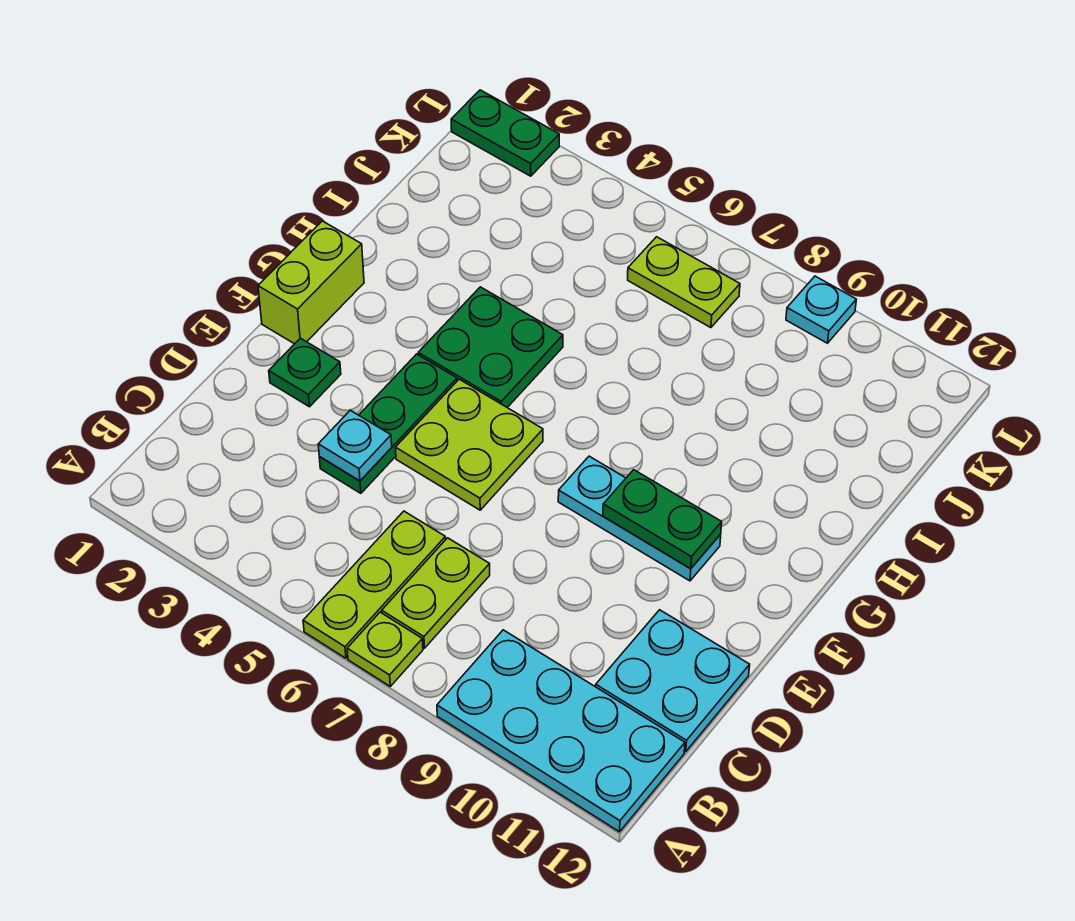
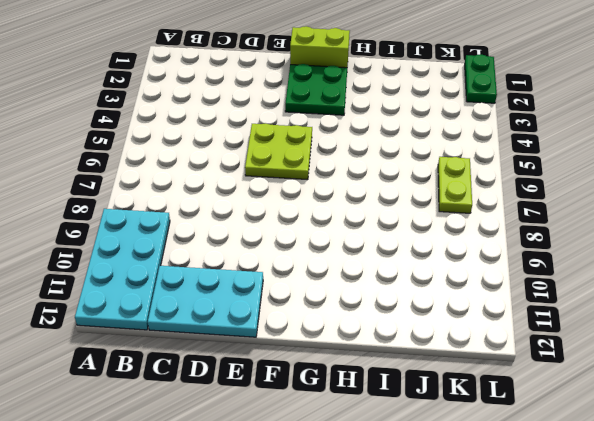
cyan plate C11:E12 level 1 -> cyan plate C11:D12 level 1
green plate F2:G3 level 1 -> green plate G4:H5 level 1
none -> lime plate A6:C6 level 1
none -> lime plate A7 level 1
none -> lime plate B7:C7 level 1

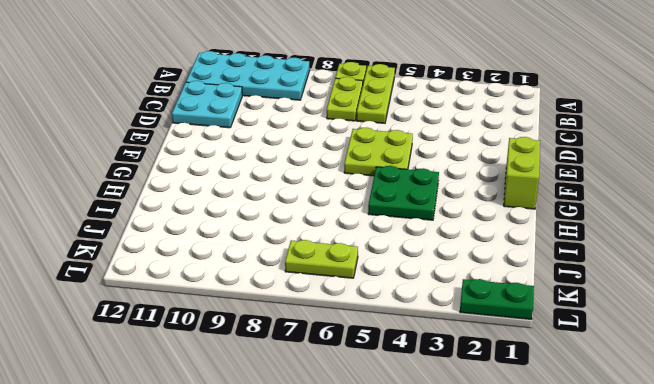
none -> green plate D4:F4 level 1
none -> green plate E2 level 1
none -> cyan plate F8:F10 level 1

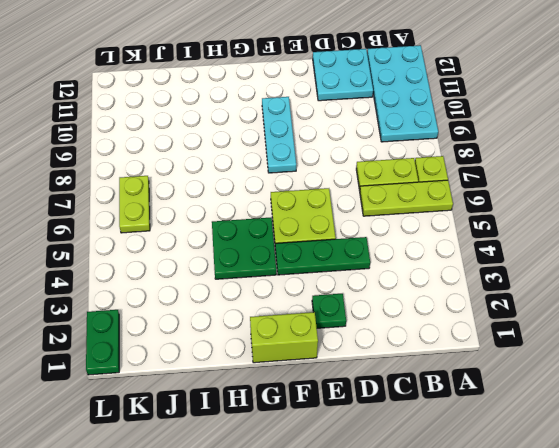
none -> cyan plate L9 level 1
none -> cyan plate D4 level 2
none -> green plate F9:F10 level 2

